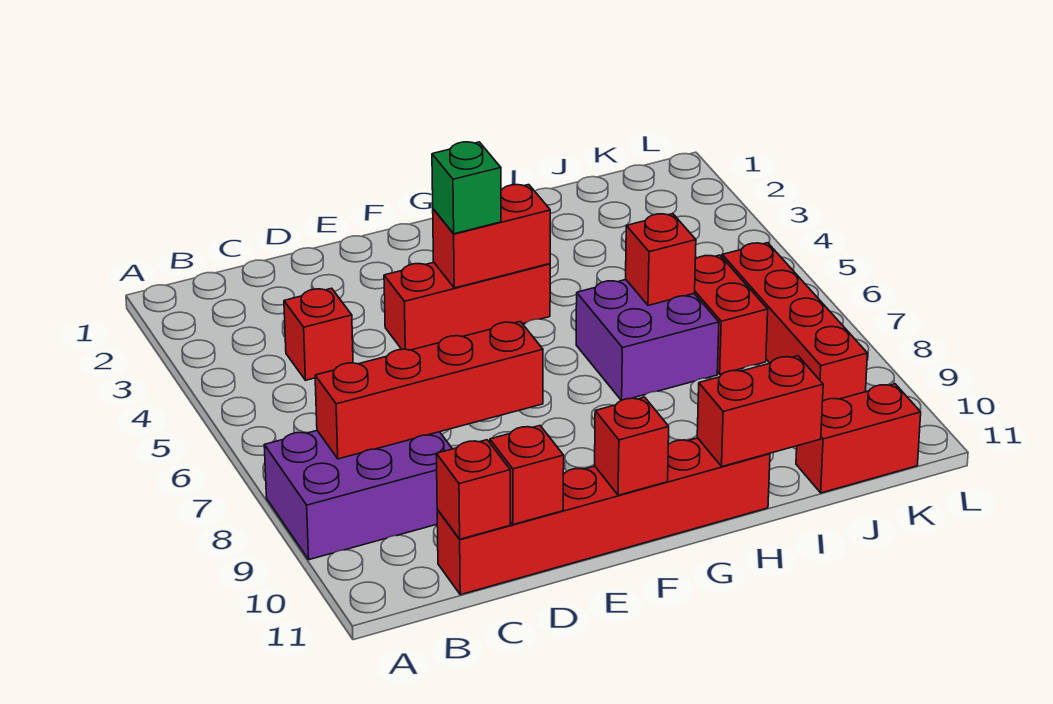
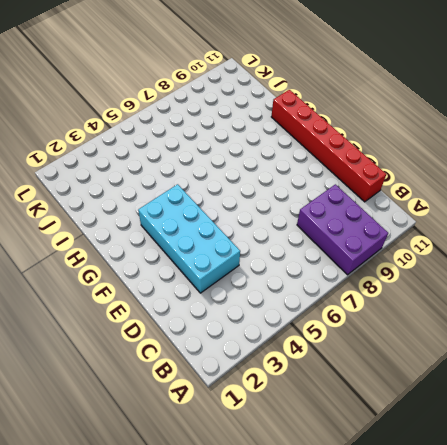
cyan brick D3:G4 level 1 -> red brick E4:G4 level 1
none -> red brick C4 level 1
none -> purple brick H6:I7 level 1
none -> red brick J6:J7 level 1

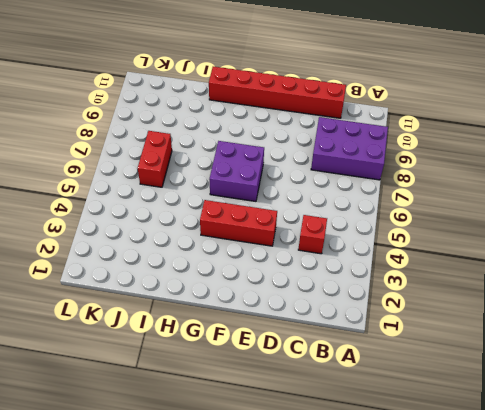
purple brick F6:G7 level 1 -> purple brick H6:I7 level 1
none -> red brick J11:K11 level 1
none -> red brick K6:K9 level 1
none -> red brick B8:E8 level 2

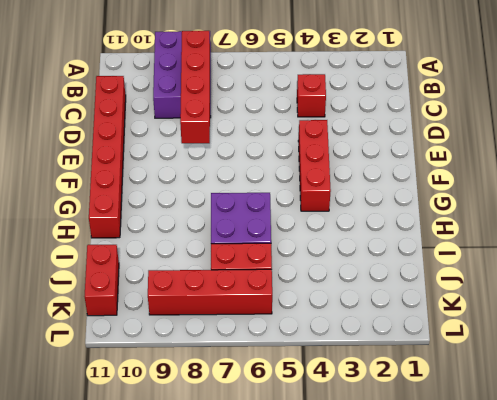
none -> red brick C11 level 2
none -> red brick D11 level 2
none -> red brick F4:G4 level 2

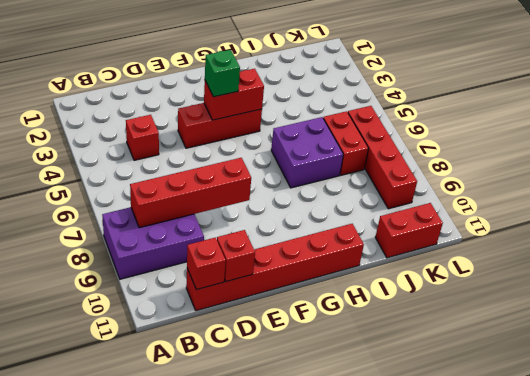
none -> red brick F11 level 2
none -> red brick H11:I11 level 2
none -> red brick I6 level 2

